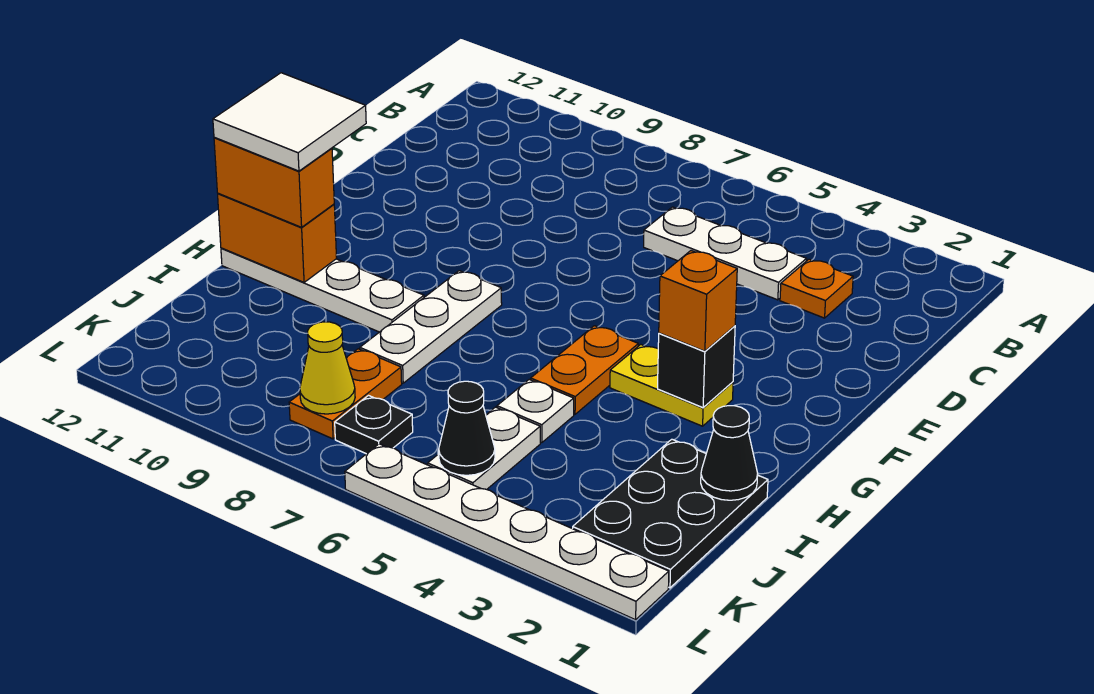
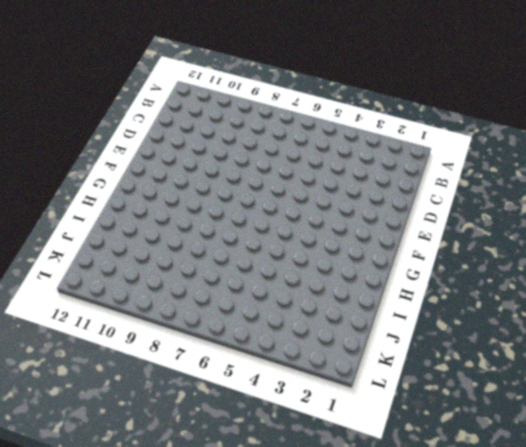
none -> orange plate C3 level 1
none -> white plate C4:C6 level 1
none -> yellow plate G3:G4 level 1

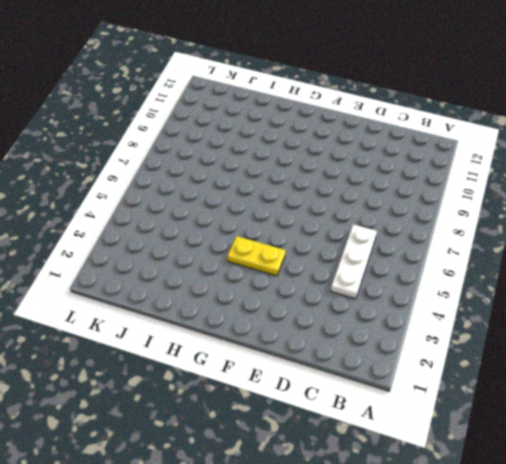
yellow plate F4:G4 level 1 -> yellow plate G3:G4 level 1
none -> orange plate C3 level 1
none -> orange plate G5:H5 level 1
none -> white plate G8:I8 level 1

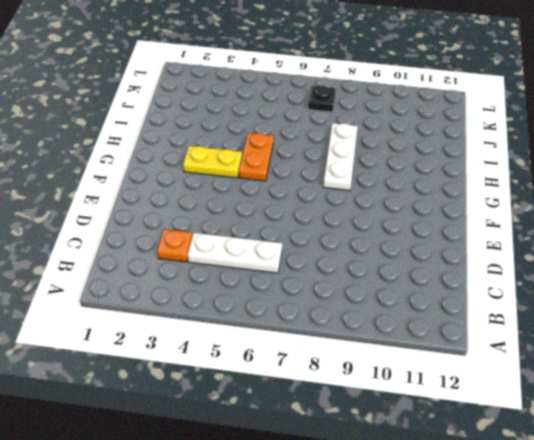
none -> white plate H9:H12 level 1
none -> black plate I1:K2 level 1
none -> white plate I5 level 1

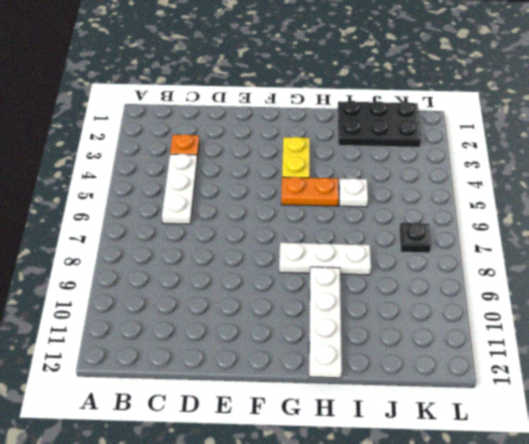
none -> white plate J5:K5 level 1
none -> orange plate J8:K8 level 1
none -> white plate L1:L6 level 1

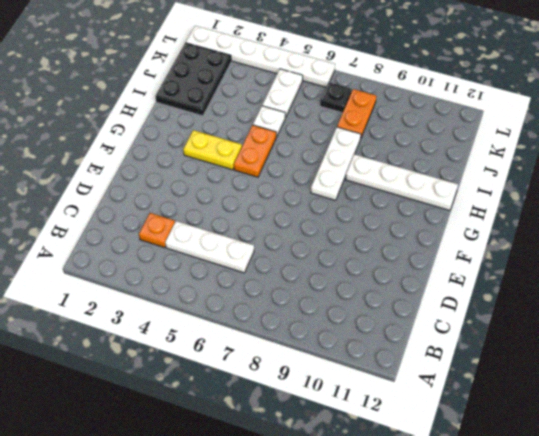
none -> black brick G3 level 2
none -> orange brick H11:H12 level 2
none -> black cone I1 level 2

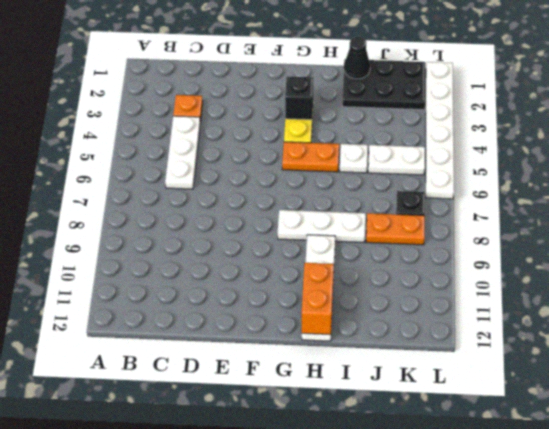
none -> black cone K5 level 2
none -> yellow cone K8 level 2
none -> orange brick G3 level 3

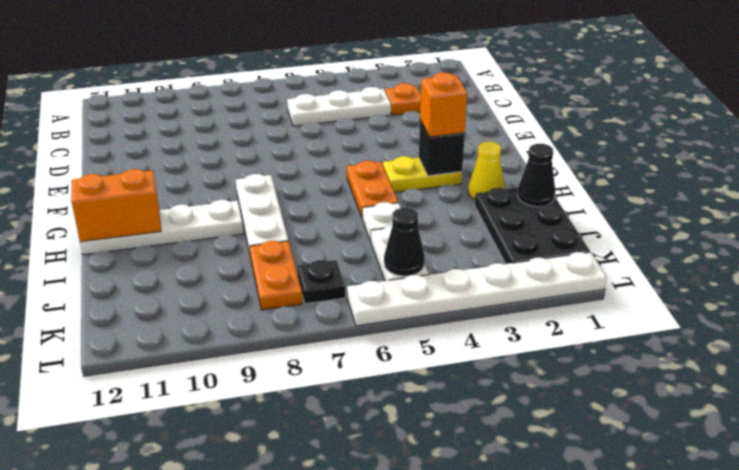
yellow cone H2 level 1 -> yellow cone K8 level 2
none -> orange brick H11:H12 level 3
none -> white tile G11:H12 level 4

